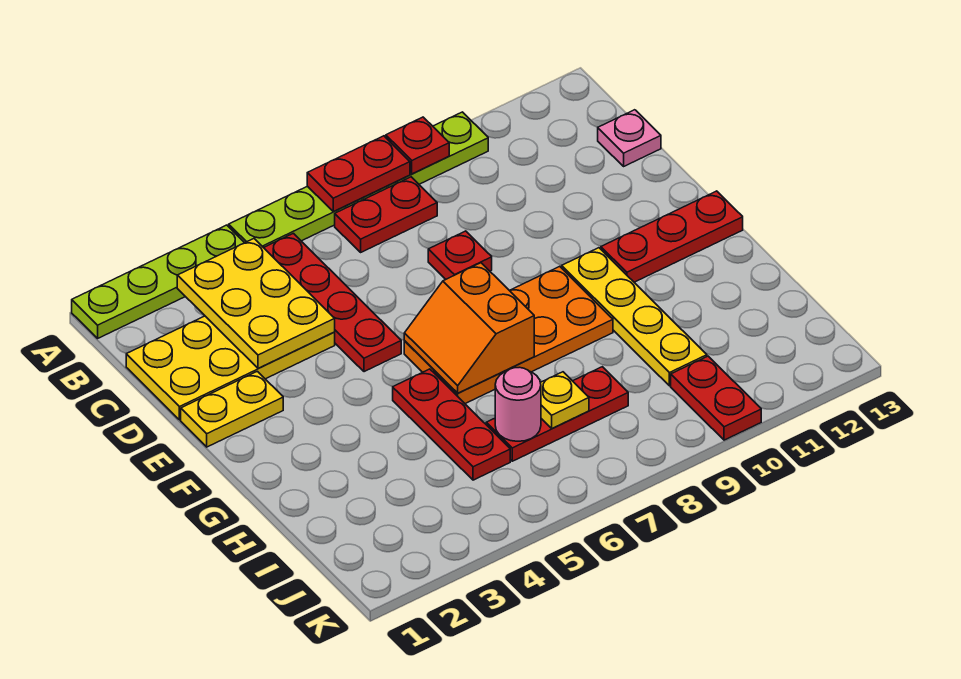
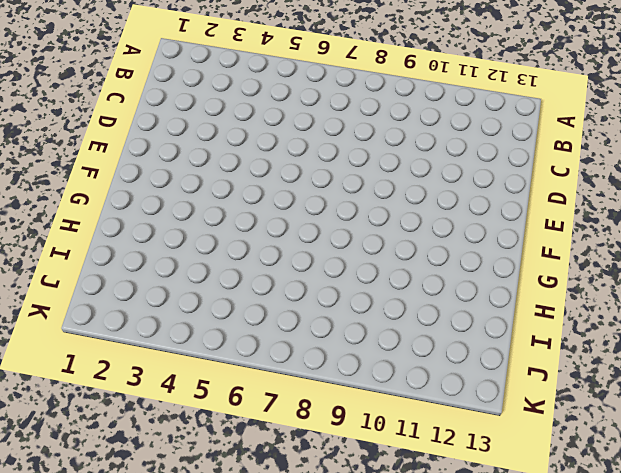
none -> lime plate A1:A4 level 1
none -> lime plate A5:A10 level 1
none -> red plate B5:E5 level 1

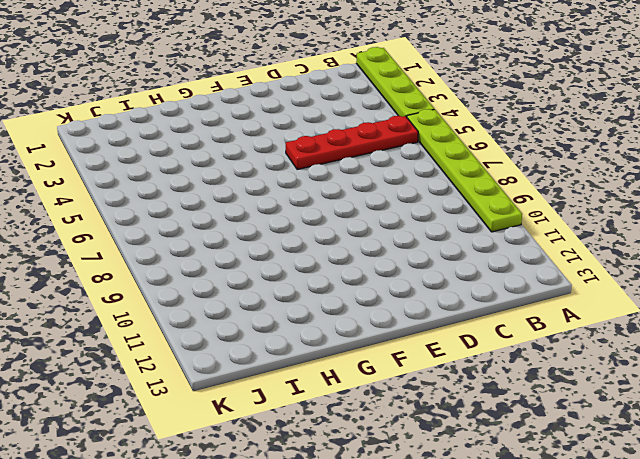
none -> red plate B7:B8 level 1
none -> yellow plate C1:D4 level 1
none -> pink plate C13 level 1

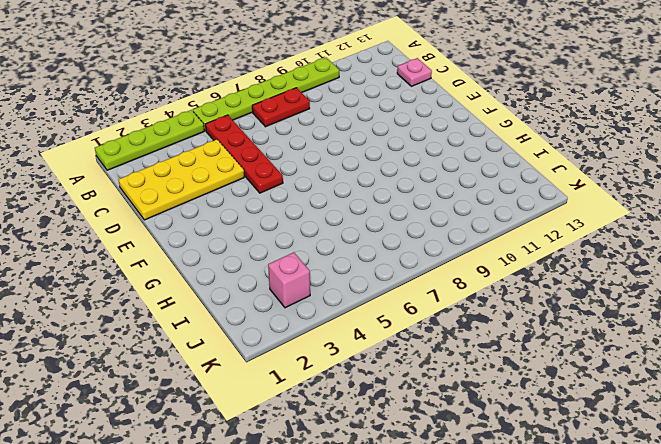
pink brick J3 level 1 -> none
none -> red plate D8 level 1
none -> yellow plate E1:E2 level 1
none -> orange plate F6:G9 level 1

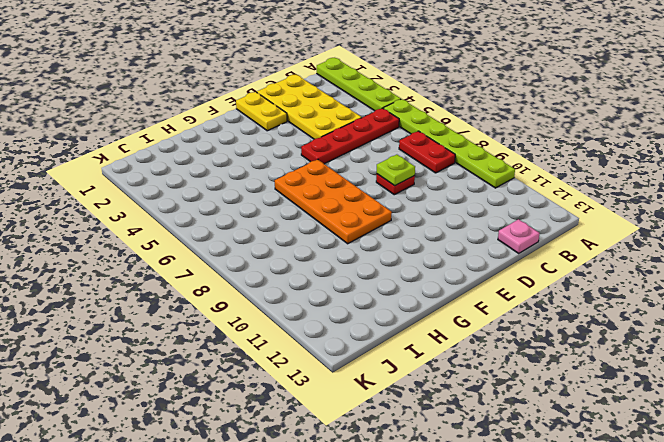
lime plate D8 level 2 -> none
none -> yellow plate F10:I10 level 1
none -> red plate F11:F13 level 1
none -> red plate G5:I5 level 1

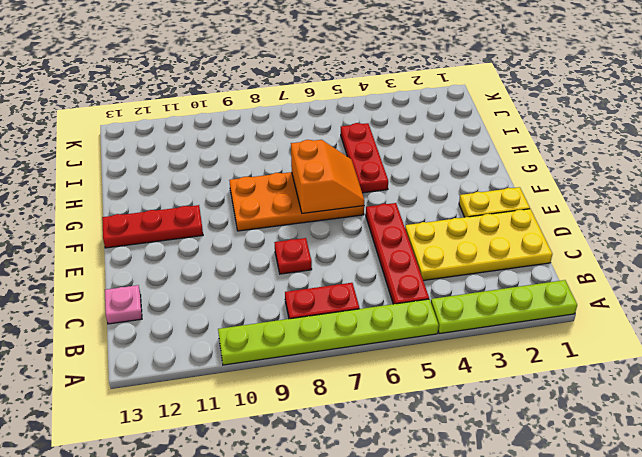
none -> yellow plate F10:I10 level 1
none -> red plate I6:I8 level 1
none -> red plate J10:K10 level 1

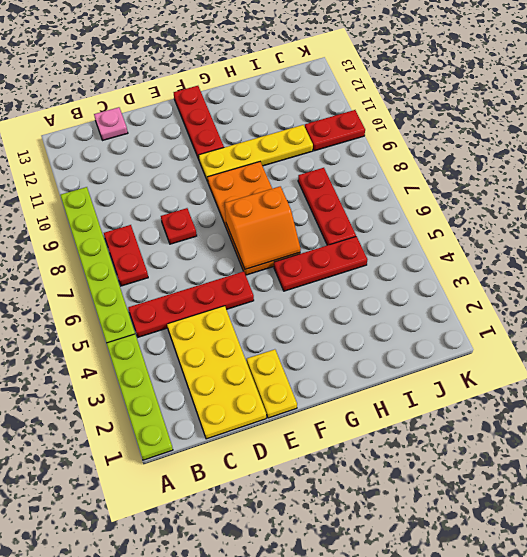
none -> red plate A7:A8 level 2
none -> red plate A9 level 2
none -> yellow plate B3:D4 level 2

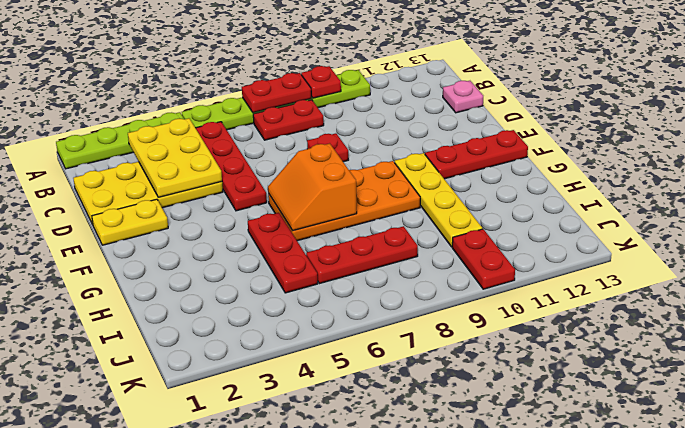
none -> pink round brick I6 level 2
none -> yellow plate I7 level 2

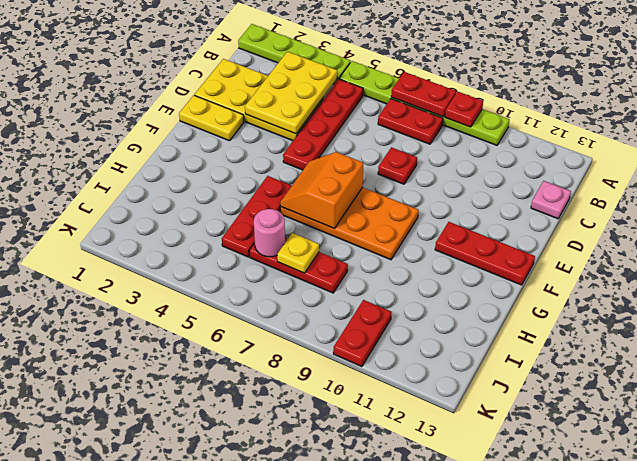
none -> yellow plate F10:I10 level 1

